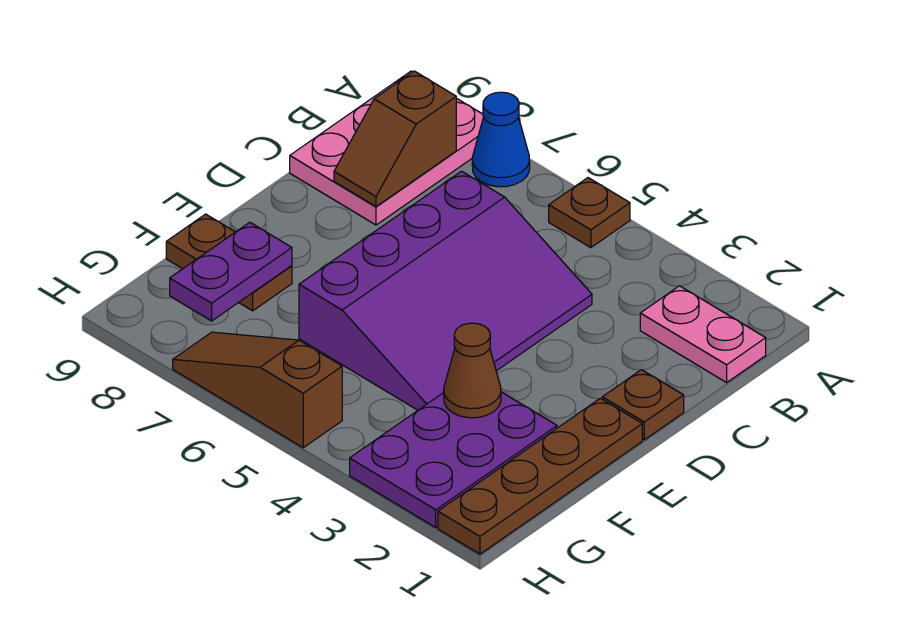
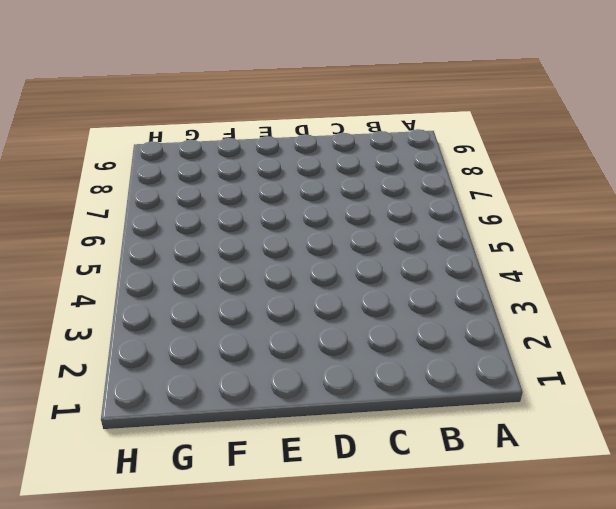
none -> brown plate A5 level 1
none -> blue cone A7 level 1
none -> pink plate A8:C9 level 1

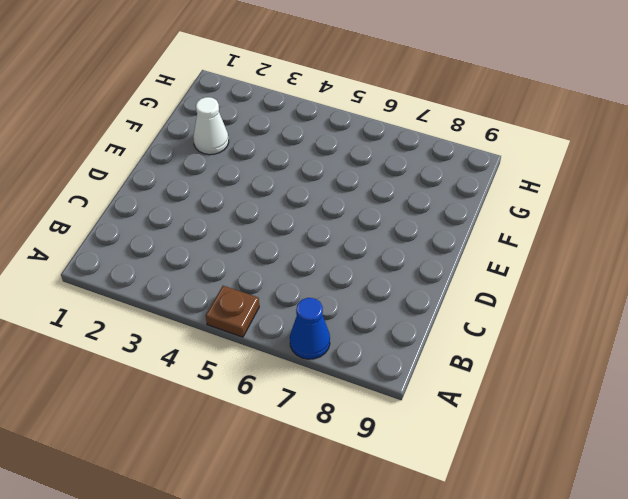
white cone F2 level 1 -> purple plate F2:H3 level 1
none -> pink plate A8:C9 level 1
none -> pink plate B1:B2 level 1
none -> purple slope C4:F6 level 1 top 6

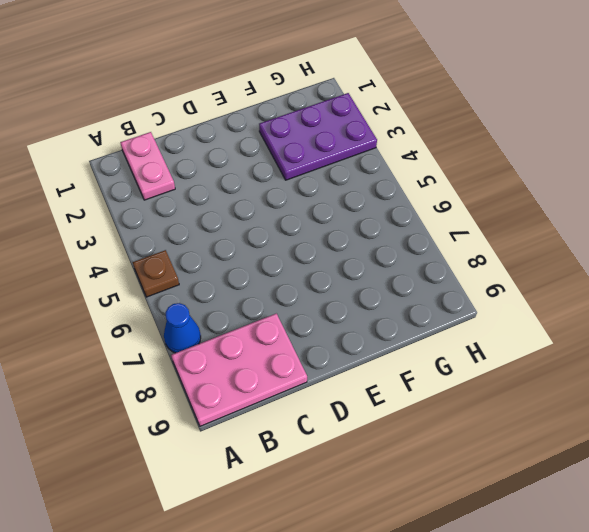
none -> purple slope C4:F6 level 1 top 6
none -> brown plate D1 level 1
none -> brown plate E1:H1 level 1

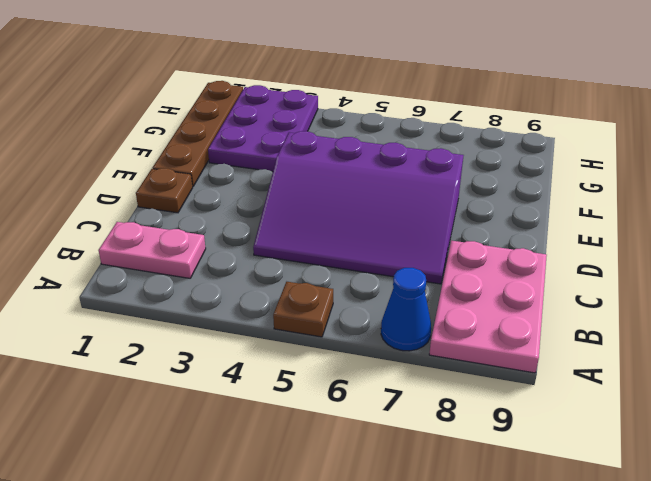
purple slope C4:E7 level 1 top E -> purple slope C4:F6 level 1 top 6
none -> brown plate F8:F9 level 1
none -> brown slope H5:H7 level 1 top 5
none -> brown slope B8:C8 level 2 top B

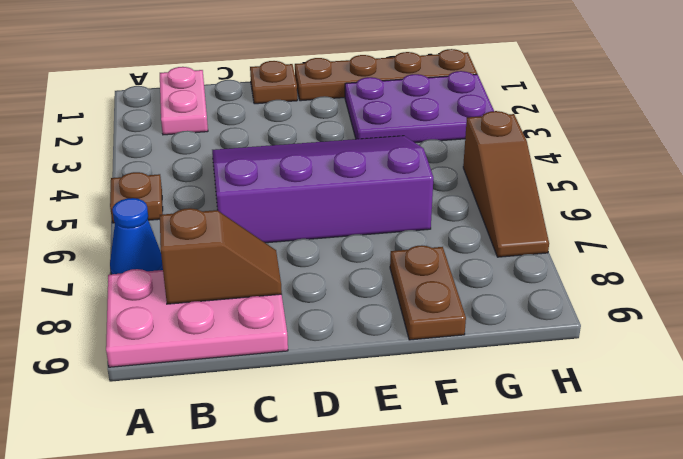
none -> brown cone F3 level 2
none -> purple plate F8:G8 level 2

